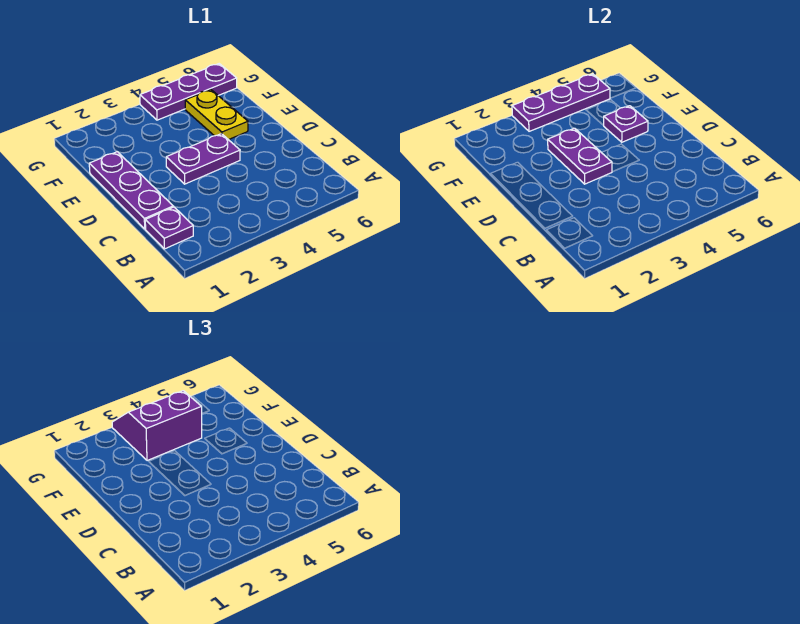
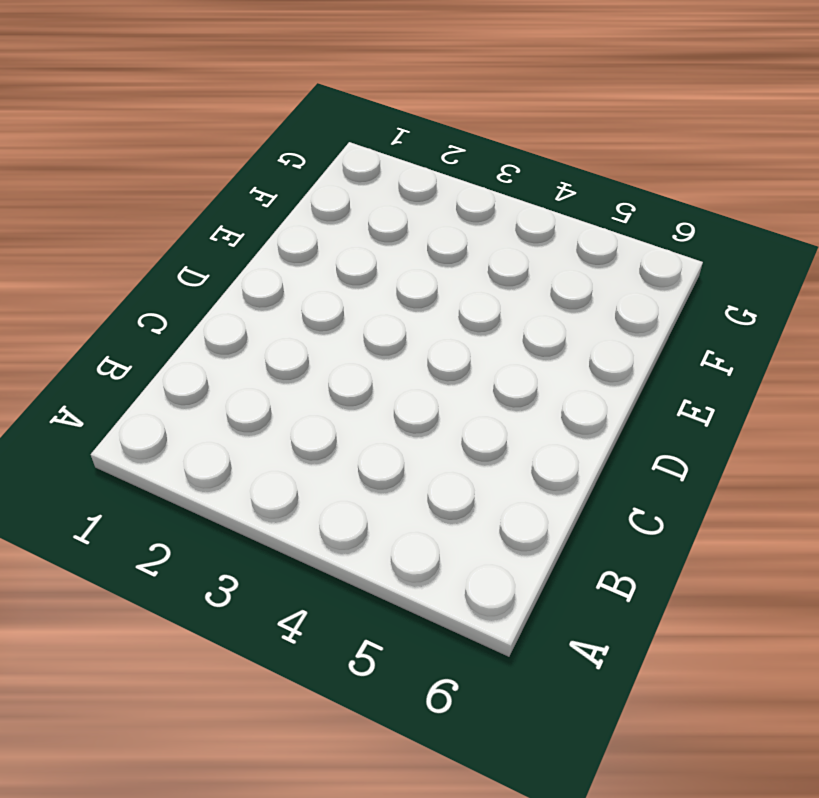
none -> purple plate B1 level 1
none -> purple plate C1:E1 level 1

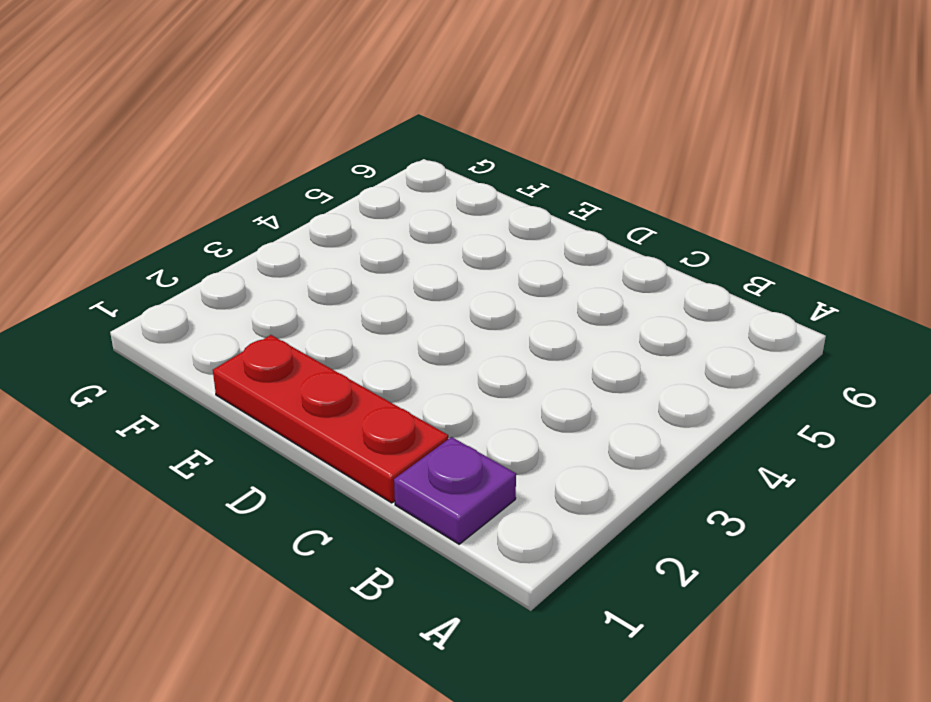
red plate C1:E1 level 1 -> purple plate C1:E1 level 1
none -> purple plate D3:D4 level 1
none -> yellow plate E5:F5 level 1

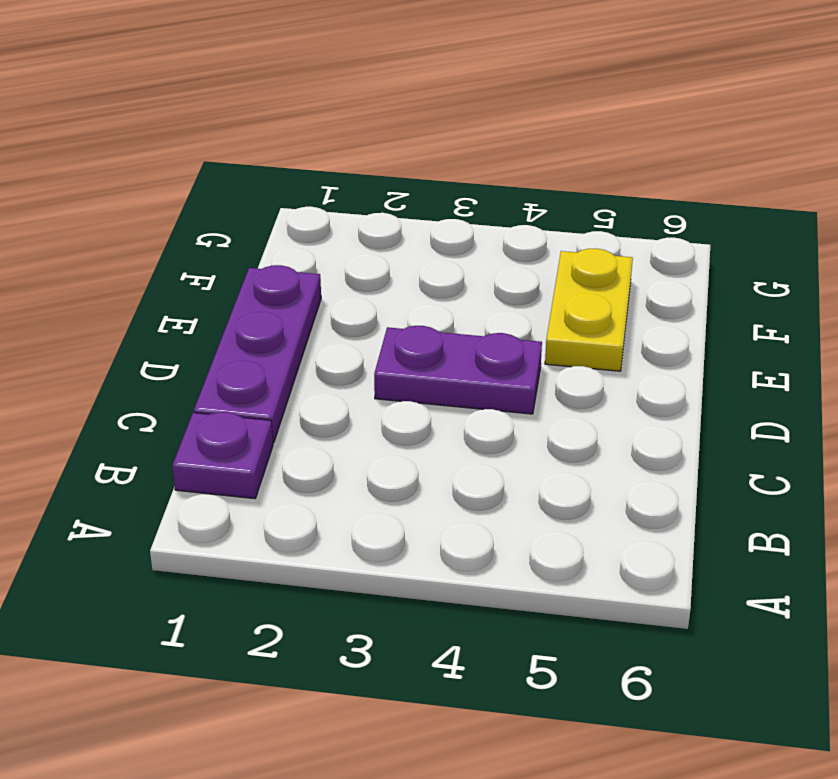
none -> purple plate G4:G6 level 1
none -> purple plate D3:E3 level 2

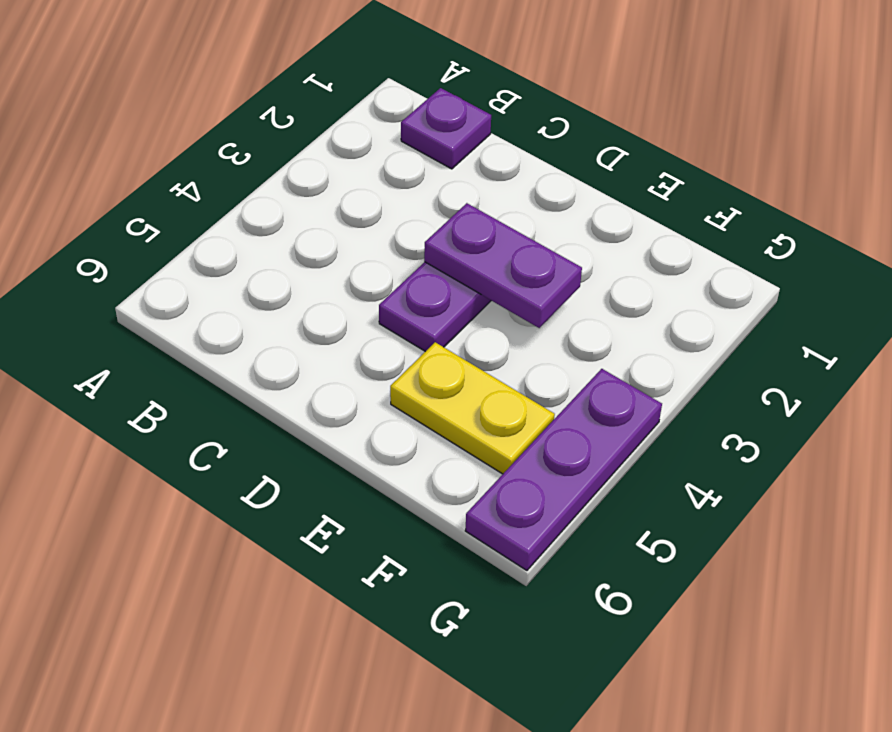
none -> purple plate C1:E1 level 1
none -> purple plate E5 level 2

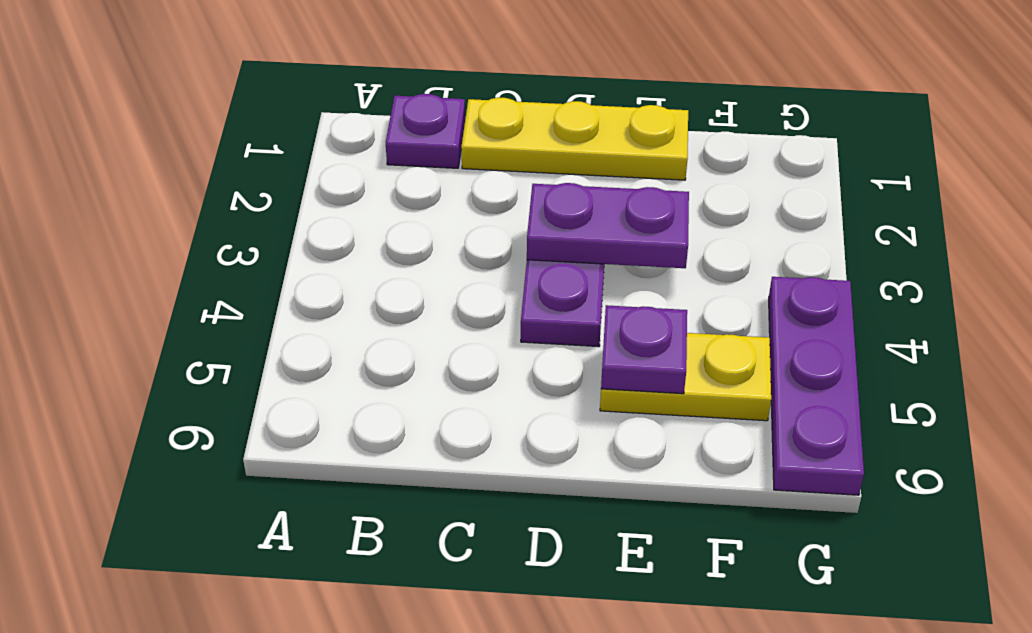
yellow plate C1:E1 level 1 -> purple plate C1:E1 level 1
none -> purple plate G3:G5 level 2
none -> purple slope F3:G4 level 3 top F

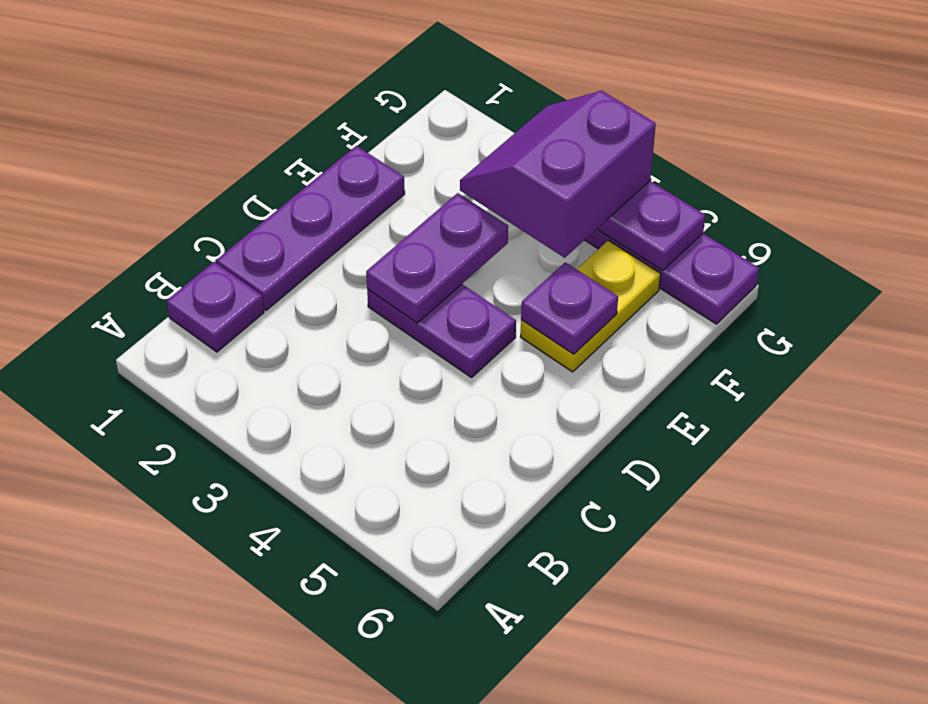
purple slope F3:G4 level 3 top 4 -> purple slope F3:G4 level 3 top F

